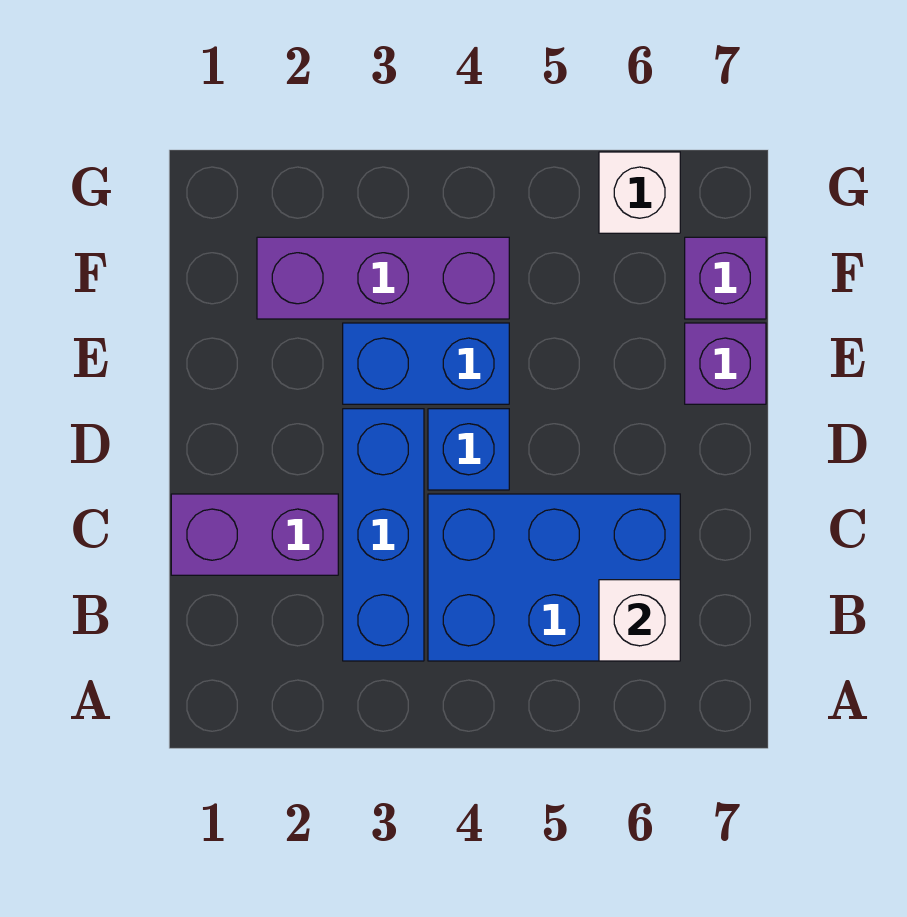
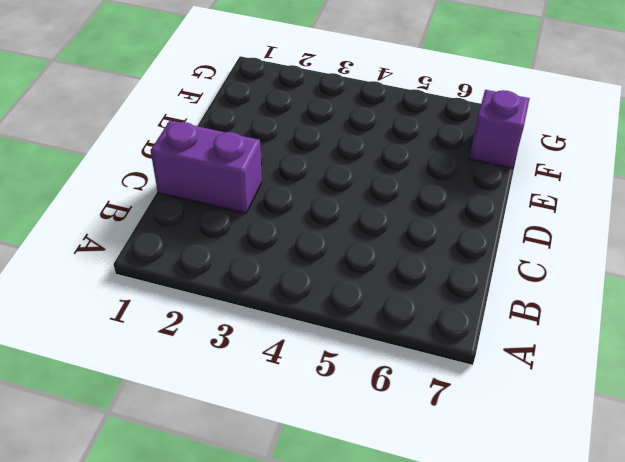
none -> blue brick B3:D3 level 1
none -> blue brick B4:C6 level 1

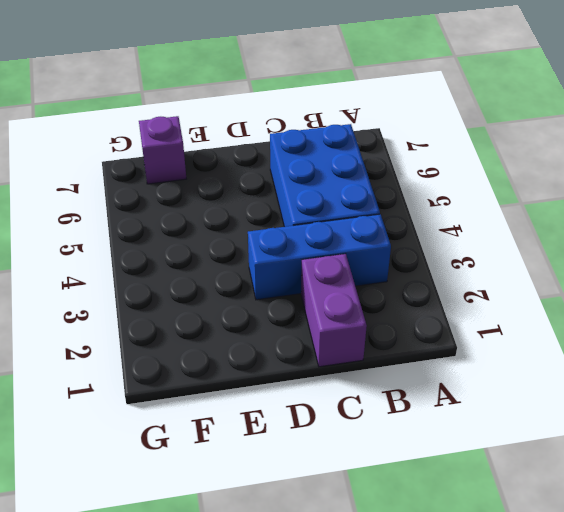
none -> blue brick D4 level 1
none -> blue brick E3:E4 level 1

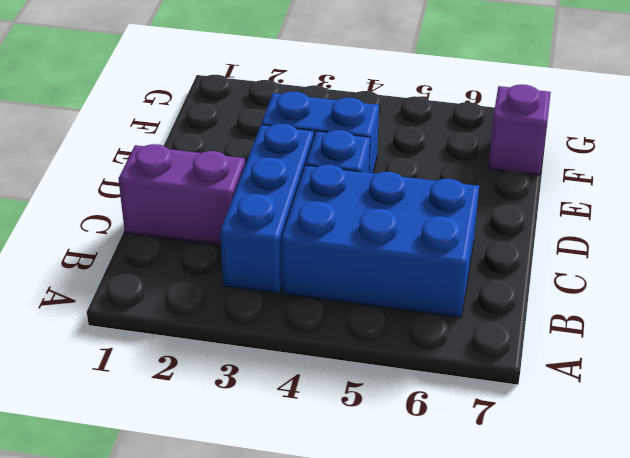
none -> purple brick E7 level 1
none -> purple brick F2:F4 level 1

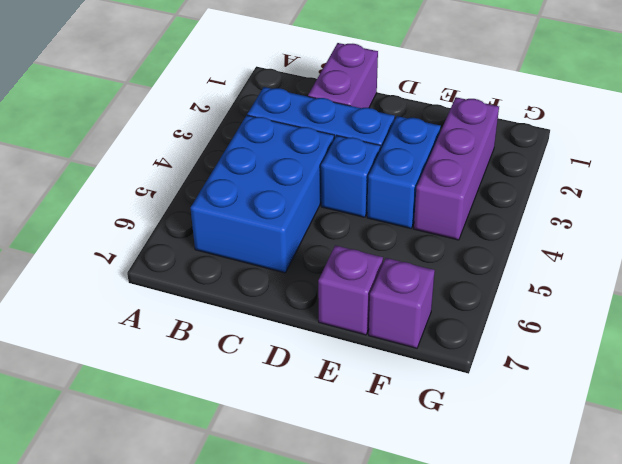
none -> white brick G6 level 1
none -> white brick B6 level 2

